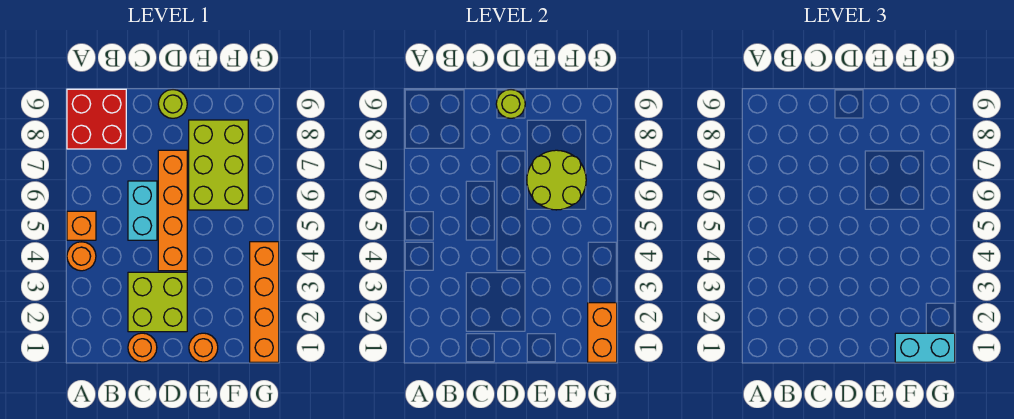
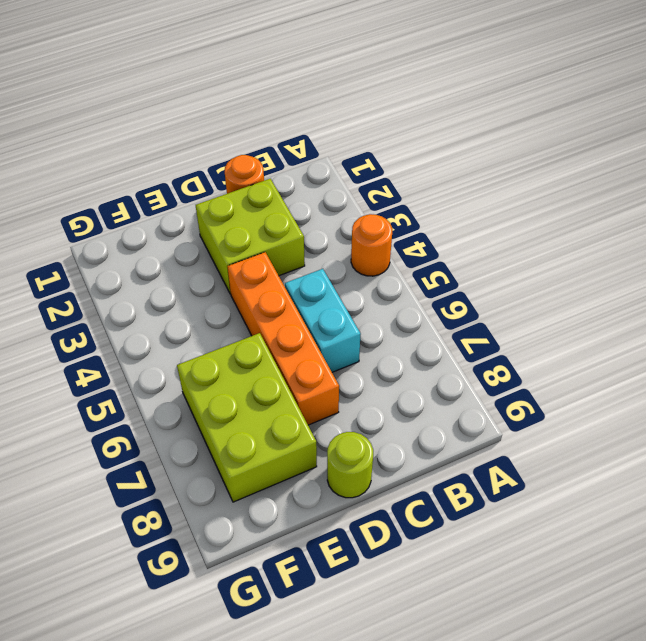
none -> orange brick A5 level 1
none -> red brick A8:B9 level 1
none -> orange round brick E1 level 1

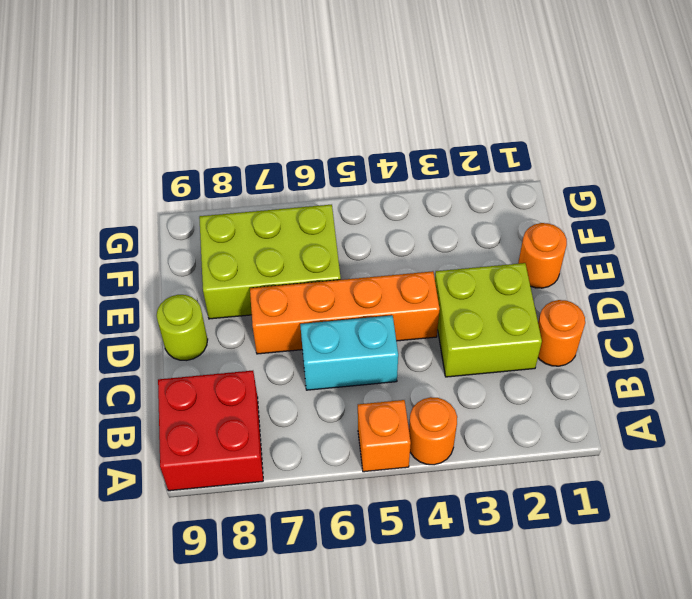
none -> orange brick G1:G4 level 1
none -> lime round brick D9 level 2
none -> lime round brick E6:F7 level 2

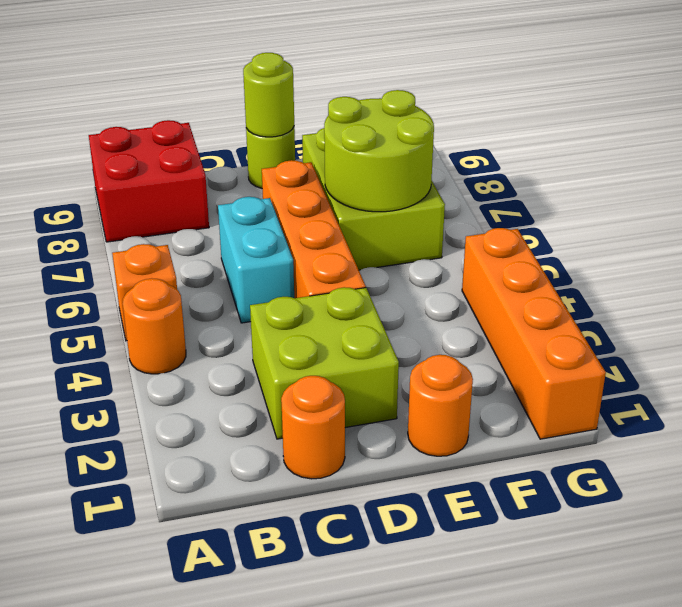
none -> orange brick G1:G2 level 2
none -> cyan brick F1:G1 level 3

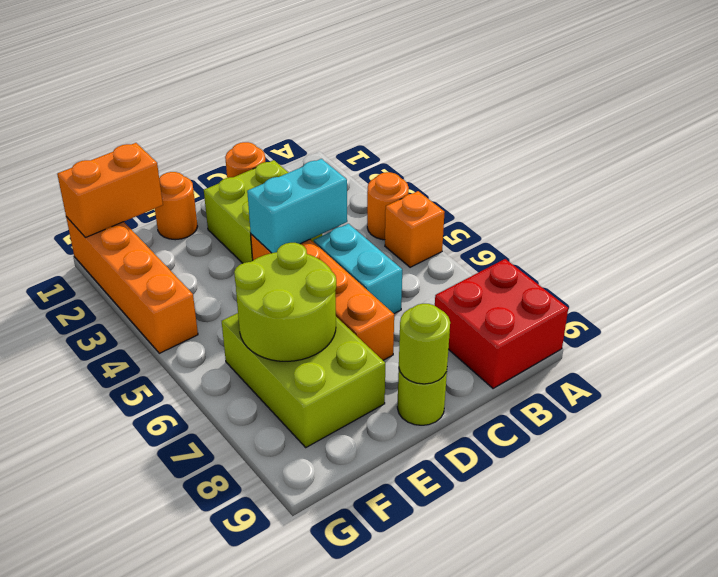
cyan brick C4:D4 level 2 -> cyan brick F1:G1 level 3
orange brick F1:G1 level 2 -> orange brick G1:G2 level 2

